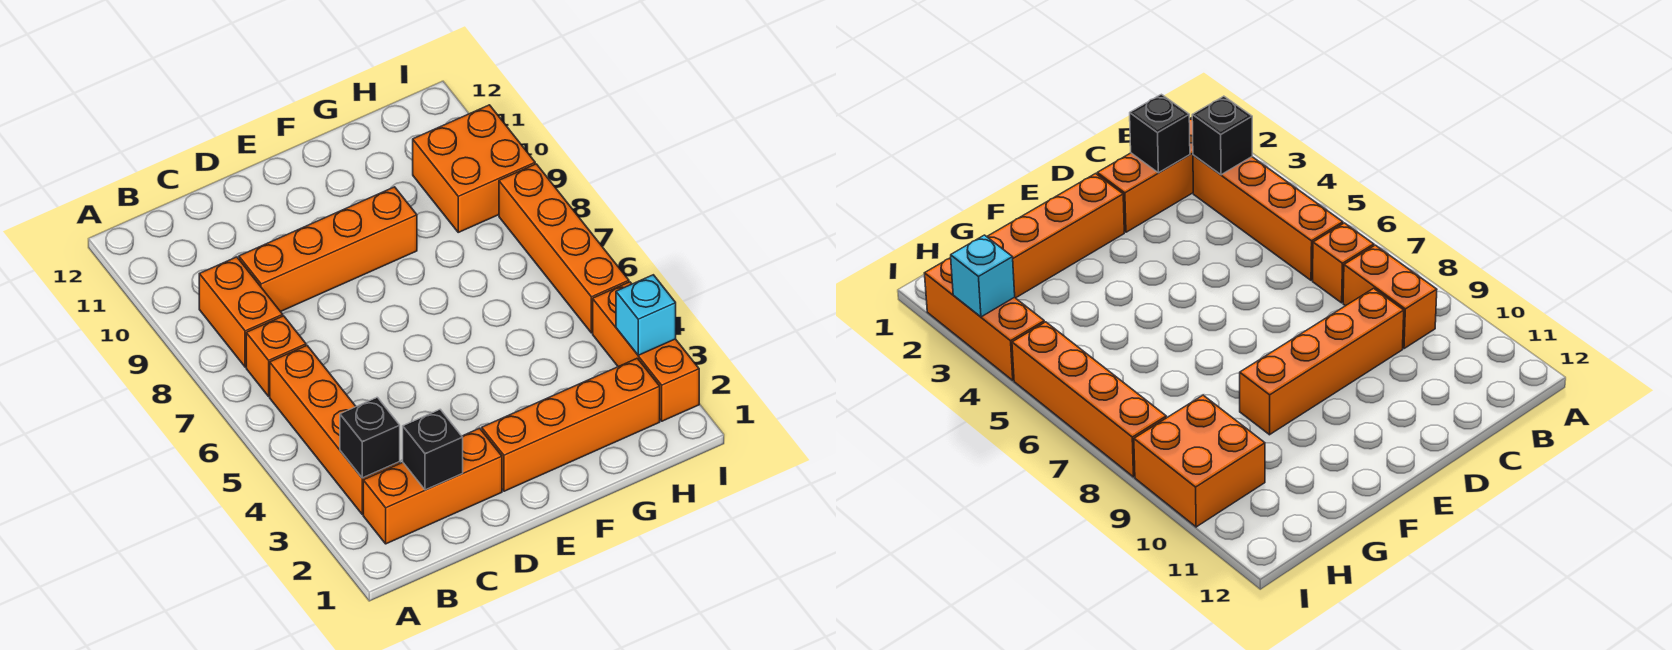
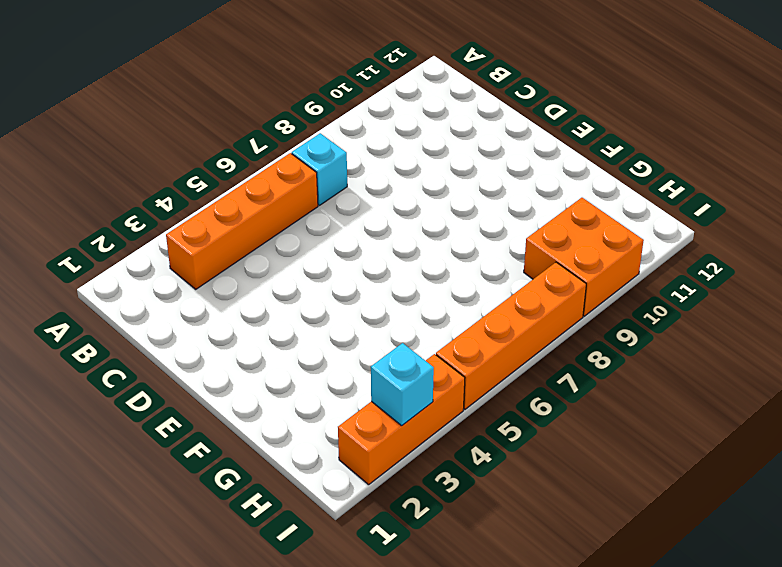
cyan brick B7 level 1 -> orange brick B7 level 1
none -> orange brick B2:D2 level 1
none -> orange brick B8:B9 level 1
none -> orange brick C9:F9 level 1

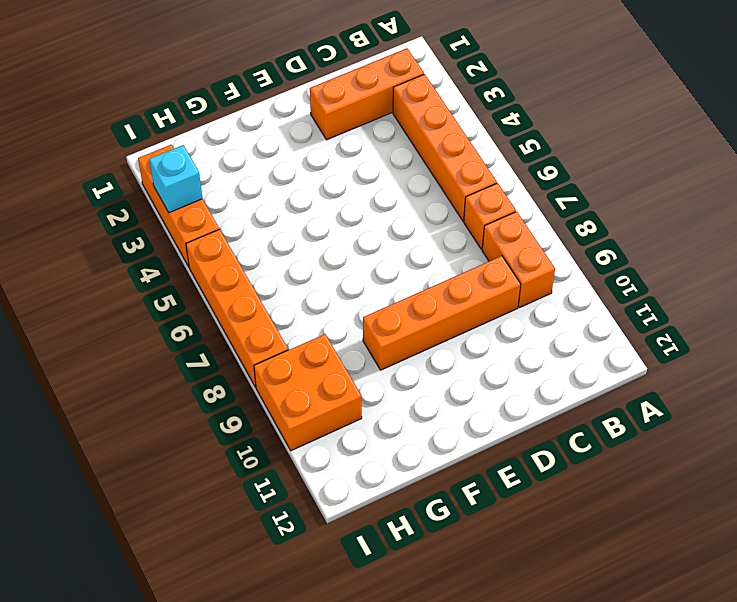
none -> orange brick E2:H2 level 1
none -> black brick B3 level 2
none -> black brick C2 level 2

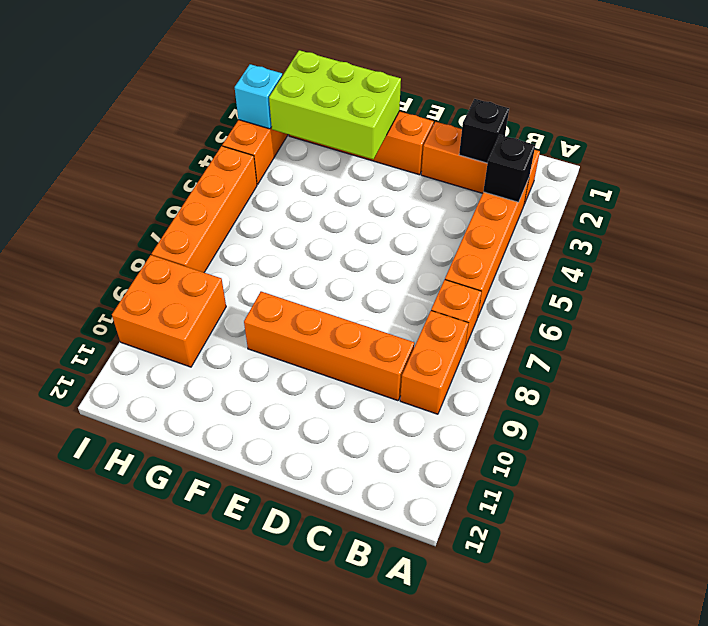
lime brick F2:H3 level 2 -> none

